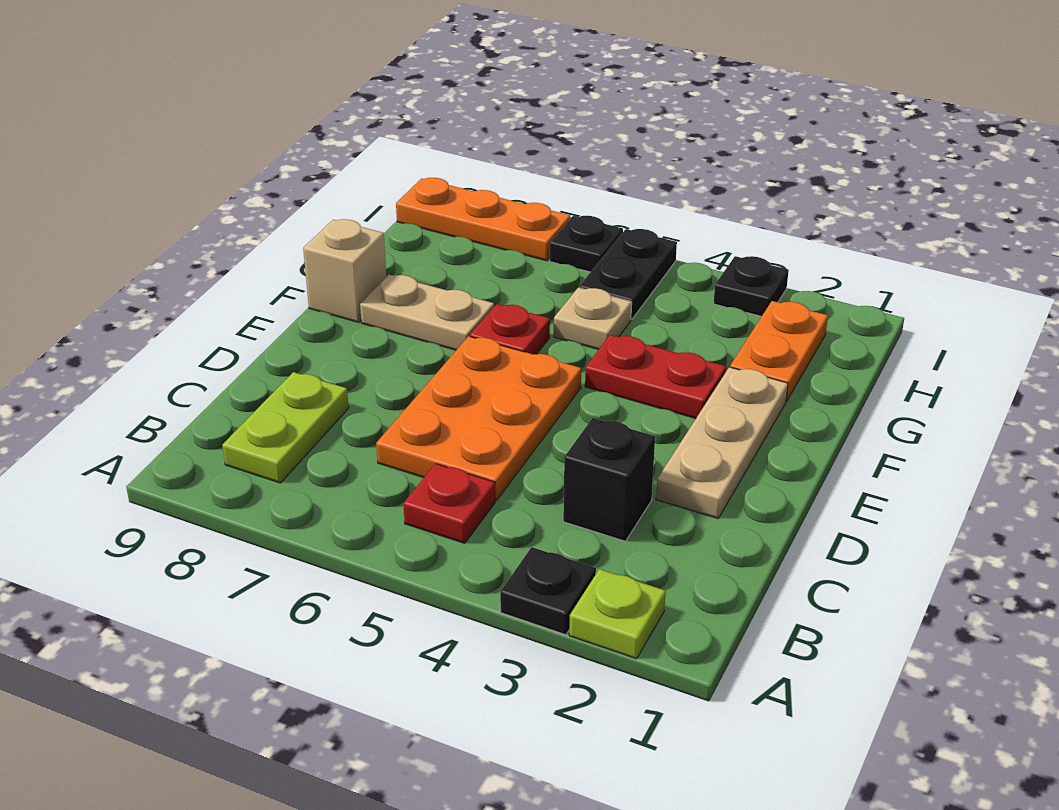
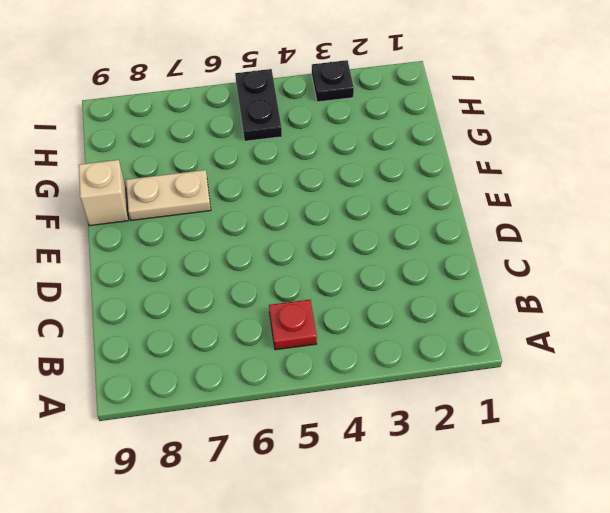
none -> lime plate A2 level 1
none -> black plate A3 level 1
none -> lime plate B8:C8 level 1

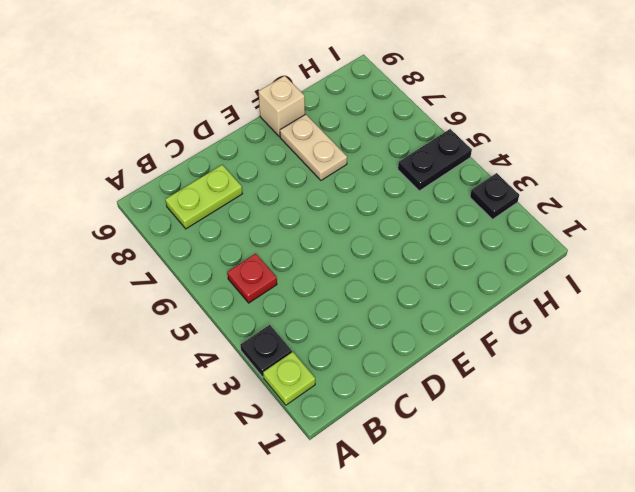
none -> black brick C3 level 1
none -> orange plate C5:E6 level 1
none -> tan plate D2:F2 level 1

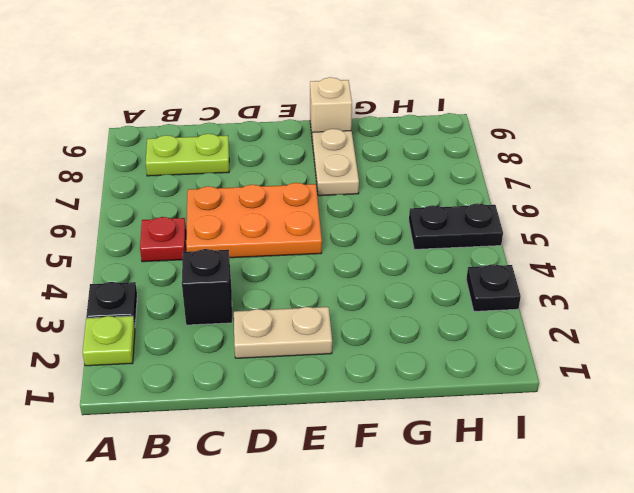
tan plate D2:E2 level 1 -> tan plate D2:F2 level 1
none -> red plate F3:F4 level 1
none -> red plate F6 level 1
none -> orange plate G2:H2 level 1

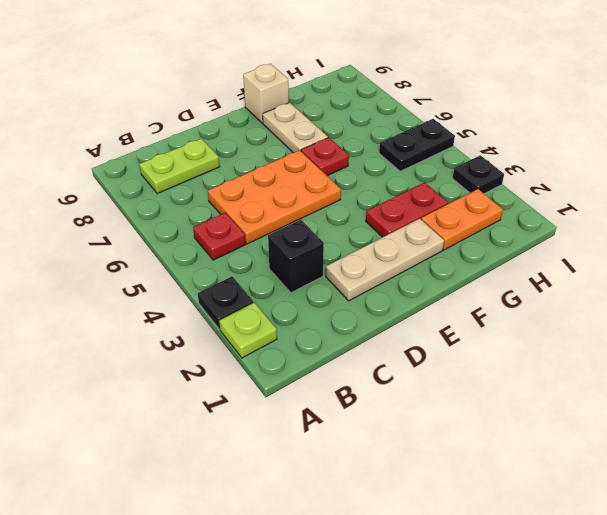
red plate F3:G3 level 1 -> red plate F3:F4 level 1
none -> tan plate G5 level 1
none -> black plate I6 level 1
none -> orange plate I7:I9 level 1

